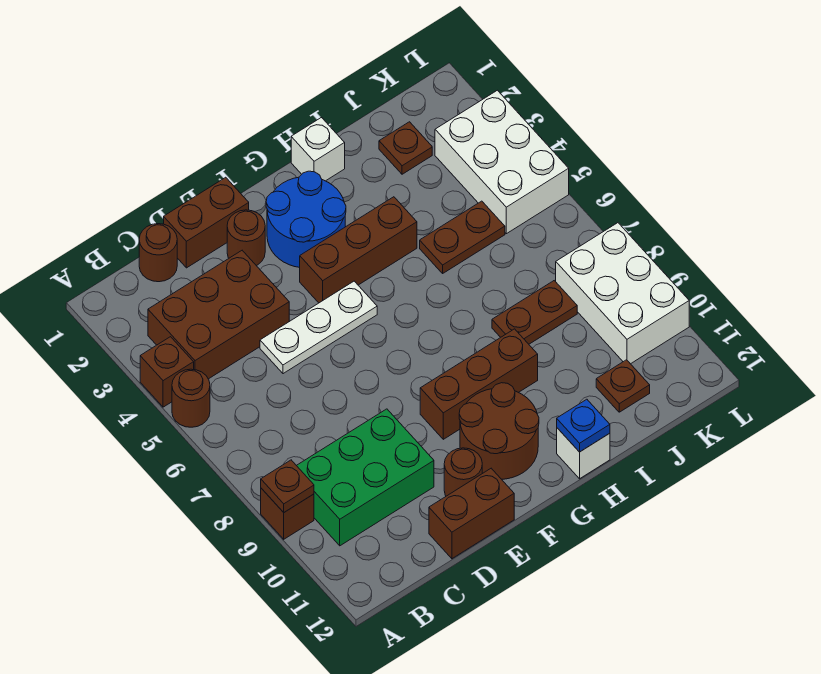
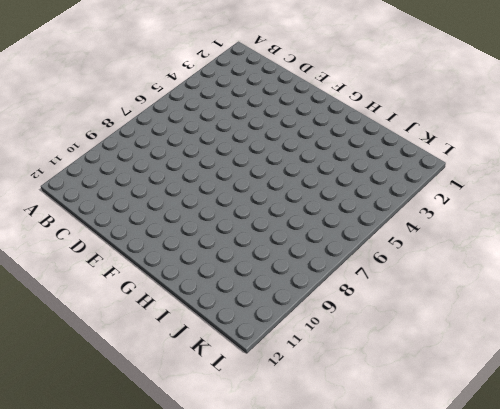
none -> brown brick A4 level 1
none -> brown round brick A5 level 1
none -> brown brick A9 level 1

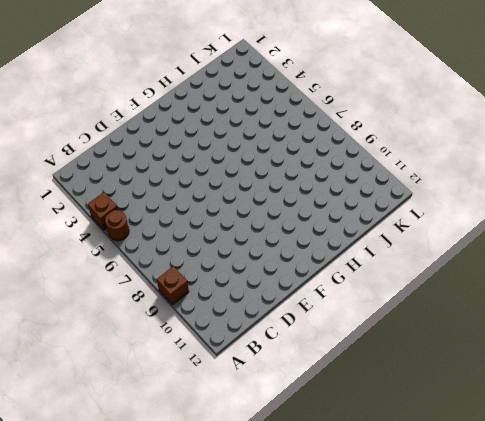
none -> brown brick B3:D4 level 1
none -> green brick B9:D10 level 1
none -> brown round brick C1 level 1

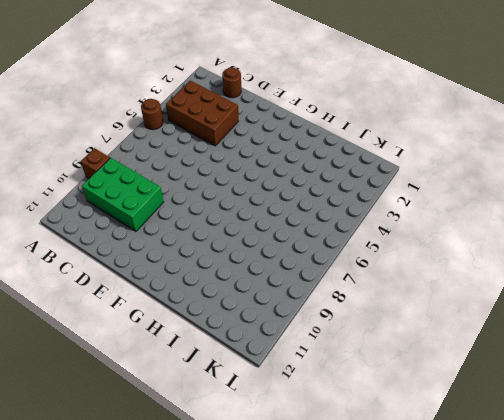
none -> brown brick A4 level 1
none -> brown brick D1:E1 level 1
none -> white plate D5:F5 level 1

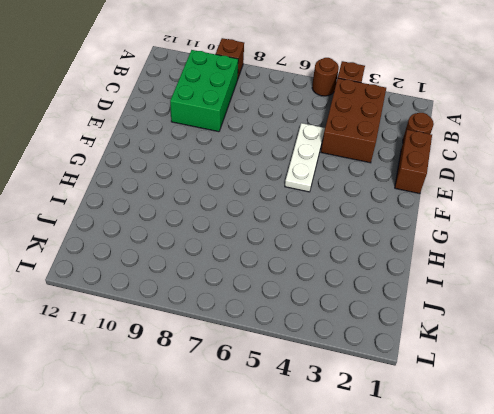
none -> brown brick D12:E12 level 1
none -> brown round brick E2 level 1
none -> brown round brick E11 level 1

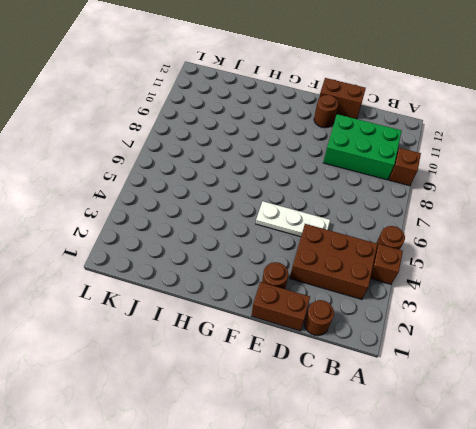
none -> blue round brick F2:G3 level 1
none -> brown brick F4:H4 level 1
none -> brown brick F9:H9 level 1

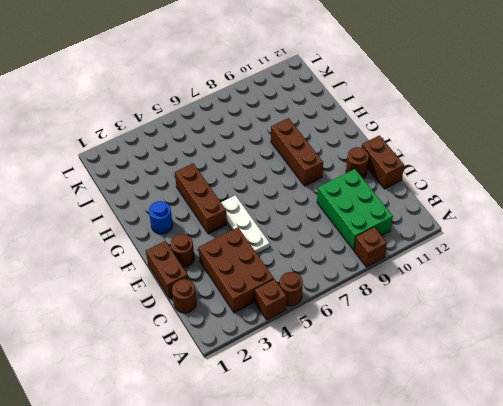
blue round brick G2 level 1 -> blue round brick F2:G3 level 1
none -> brown round brick F10:G11 level 1
none -> white brick H1 level 1
none -> white brick H12 level 1

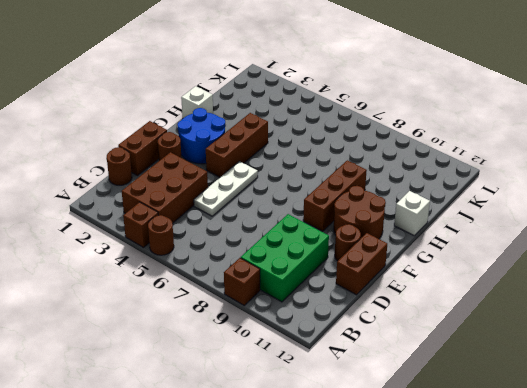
none -> brown plate I5:J5 level 1
none -> brown plate I8:J8 level 1
none -> brown plate J2 level 1

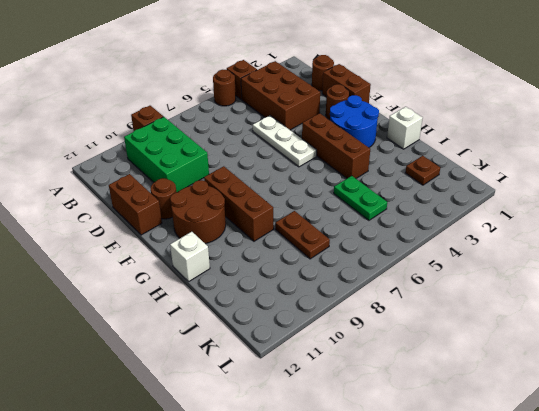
green plate I5:J5 level 1 -> brown plate I5:J5 level 1
none -> brown plate J11 level 1
none -> white brick K3:L5 level 1
none -> white brick K8:L10 level 1

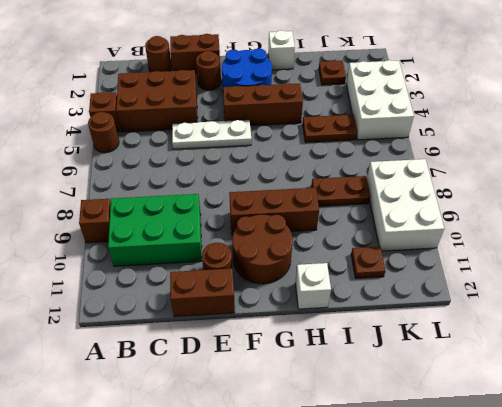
none -> brown plate A9 level 2
none -> blue plate H12 level 2

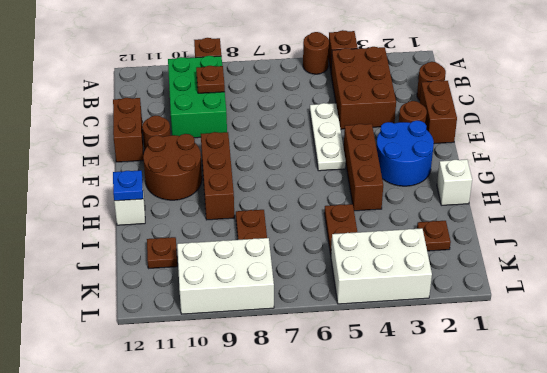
brown plate C9 level 2 -> brown plate A9 level 2

